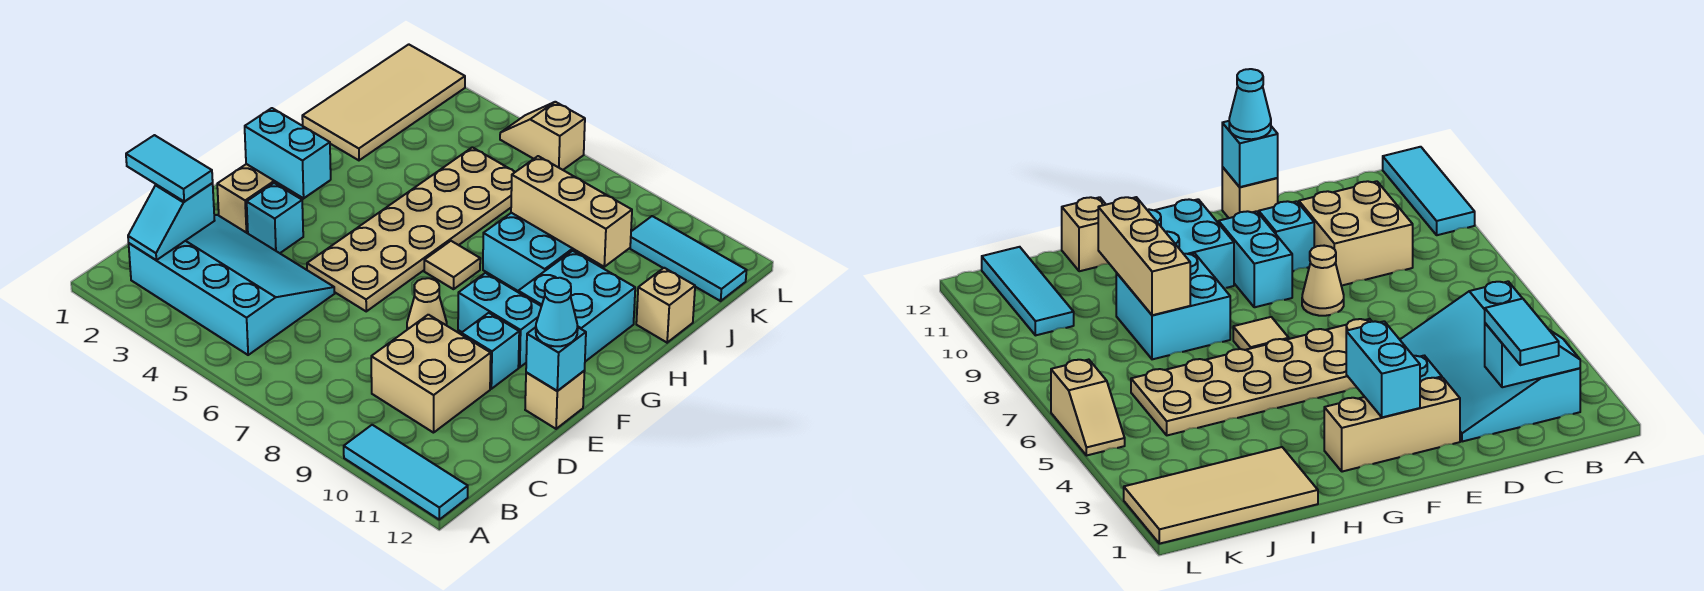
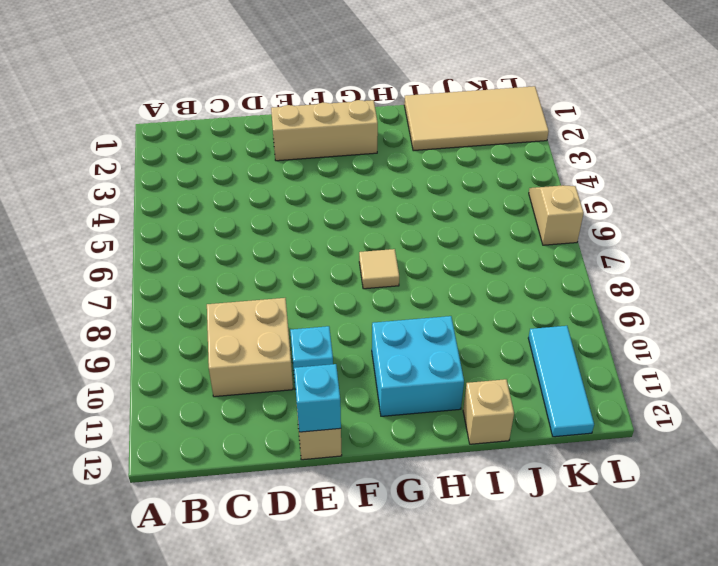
none -> cyan tile A10:A12 level 1
none -> cyan slope B2:D5 level 1 top B
none -> cyan brick E3 level 1

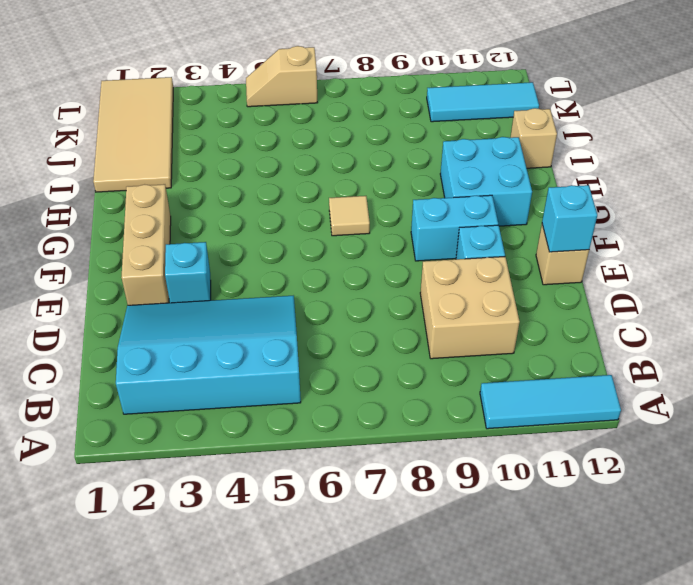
none -> tan plate E5:J6 level 1
none -> tan cone E8 level 1
none -> cyan brick H8:I9 level 1

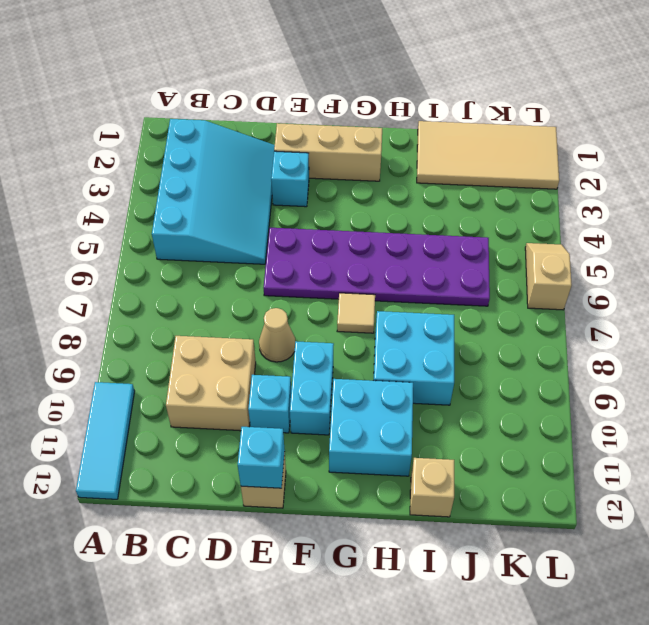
purple plate E5:J6 level 1 -> tan plate E5:J6 level 1
none -> cyan tile K10:K12 level 1
none -> cyan slope B2:C2 level 2 top C
none -> cyan brick F2:F3 level 2

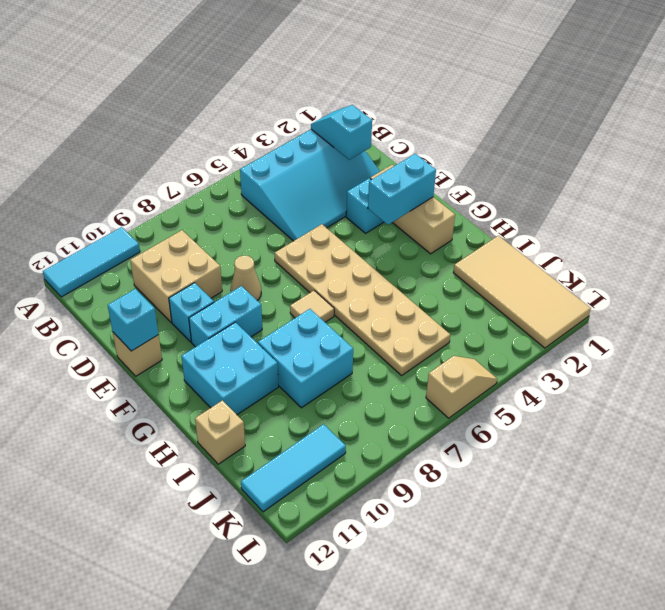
none -> tan brick I8:I10 level 2
none -> cyan tile C1:C2 level 3
none -> cyan cone E12 level 3

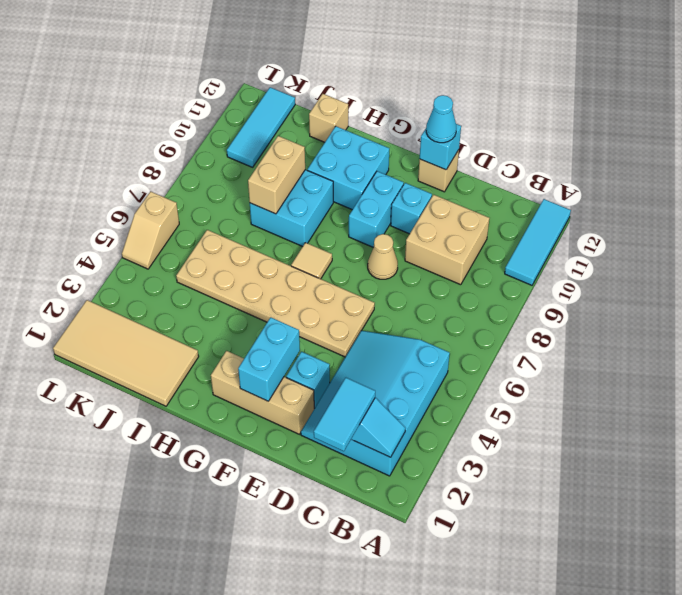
tan brick I8:I9 level 2 -> tan brick I8:I10 level 2

